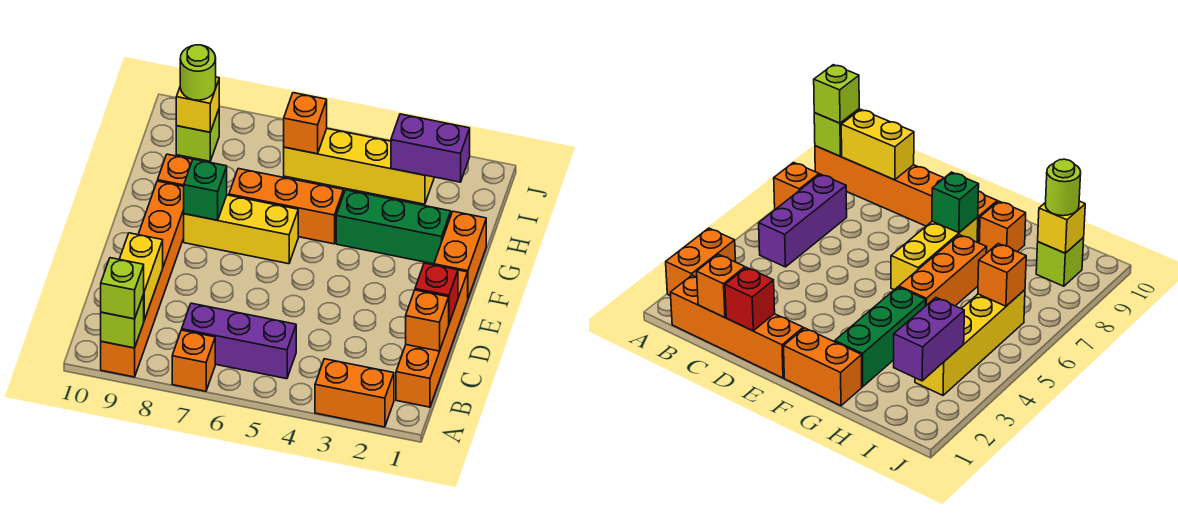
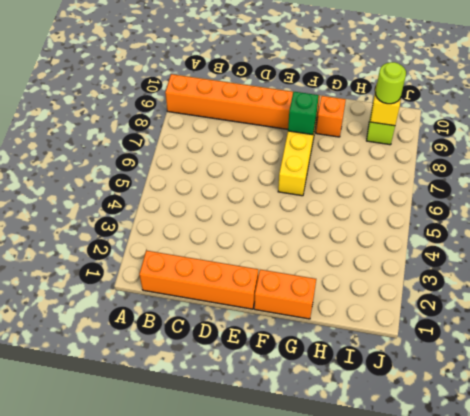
none -> orange brick A2:A3 level 1
none -> orange brick A7 level 1
none -> purple brick B5:B7 level 1

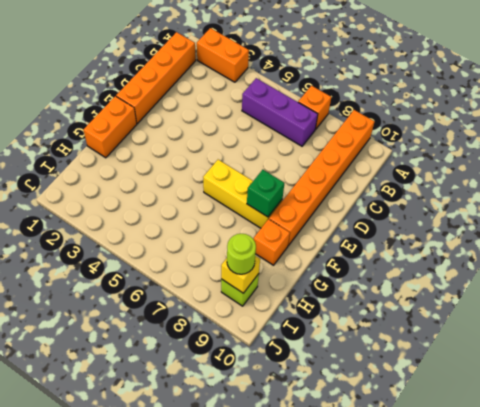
none -> green brick G2:G4 level 1
none -> orange brick G5:G7 level 1
none -> yellow brick I3:I6 level 1

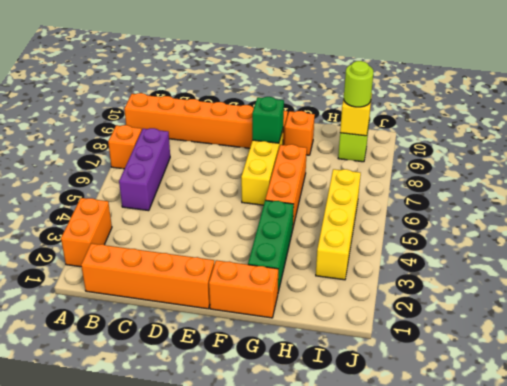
none -> lime brick A9 level 2
none -> yellow brick B9:C9 level 2
none -> orange brick C1 level 2

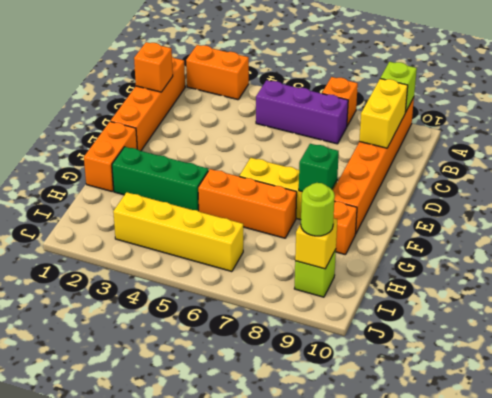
none -> red brick D1 level 2
none -> purple brick I2:I3 level 2
none -> orange brick I6 level 2

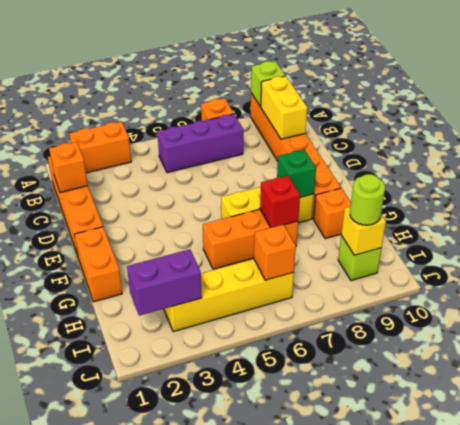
red brick G7 level 2 -> red brick D1 level 2
none -> green brick G2:G4 level 1
none -> lime brick A9 level 3

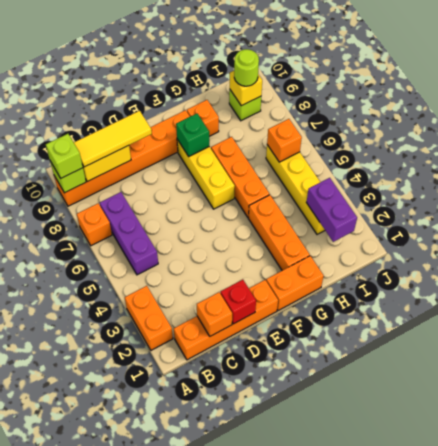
yellow tile B9:D9 level 3 -> none
orange brick G2:G4 level 1 -> green brick G2:G4 level 1

